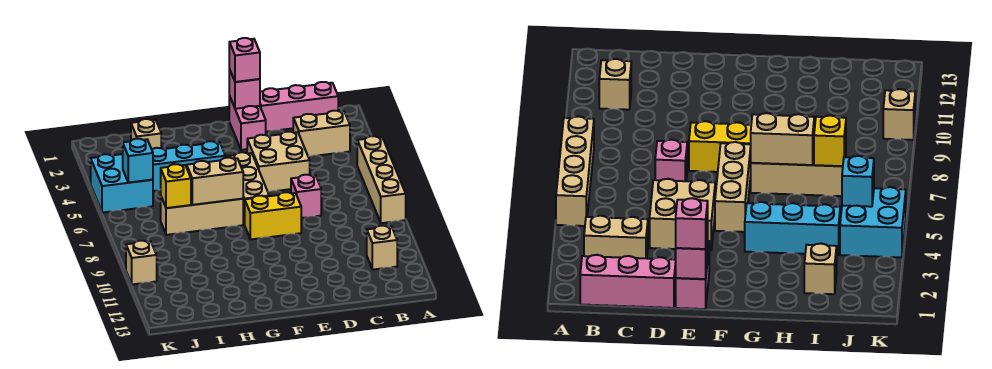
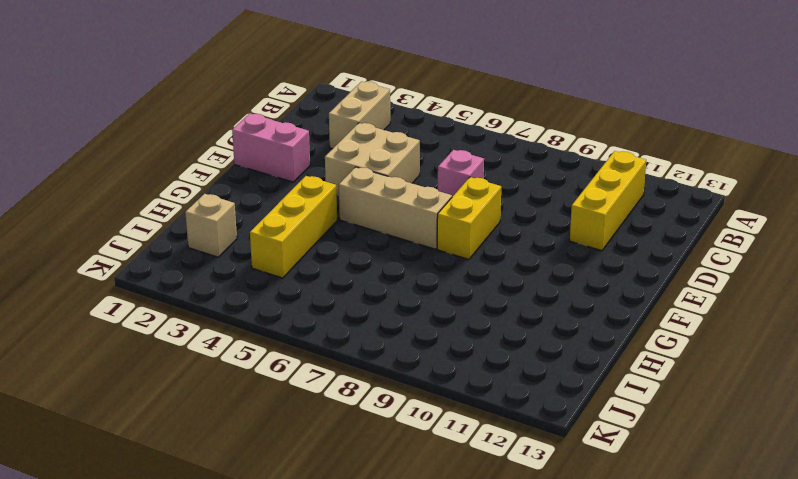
yellow brick B11:D11 level 1 -> tan brick B11 level 1
yellow brick G4:I4 level 1 -> cyan brick G4:I4 level 1
none -> tan brick A5:A8 level 1
none -> pink brick B1:D1 level 1
none -> tan brick G7:I7 level 1

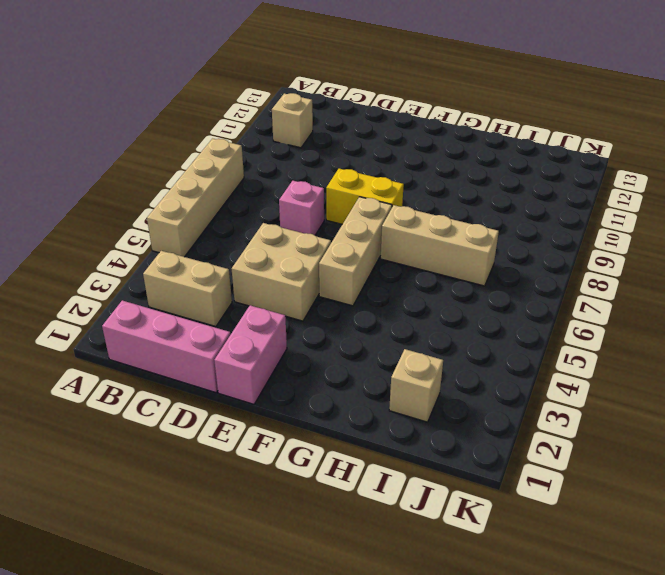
none -> cyan brick G4:I4 level 1
none -> cyan brick J4:K5 level 1
none -> tan brick K10 level 1

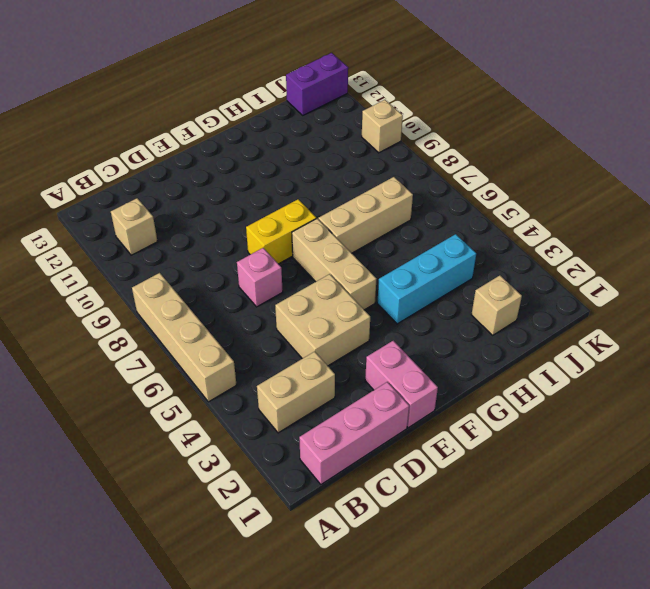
purple brick J13:K13 level 1 -> none
none -> cyan brick J4:K5 level 1
none -> pink brick E1 level 2
none -> tan brick G7:H7 level 2

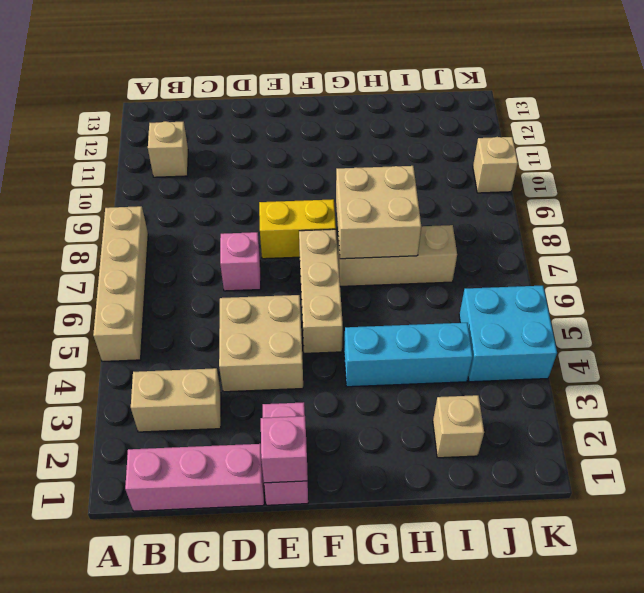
tan brick G7:H8 level 2 -> tan brick G7:H7 level 2
none -> yellow brick I7 level 2
none -> cyan brick J5 level 2
none -> pink brick E1 level 3

